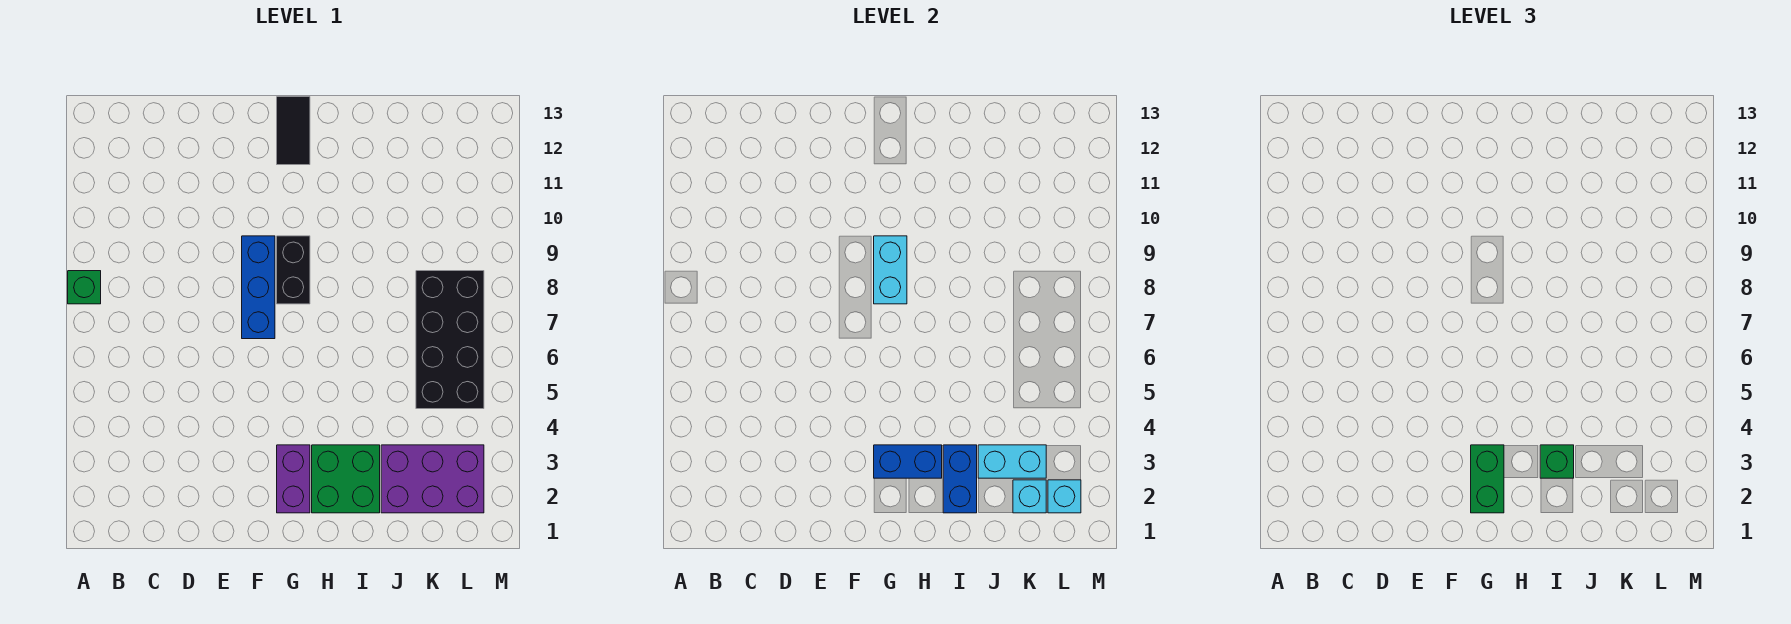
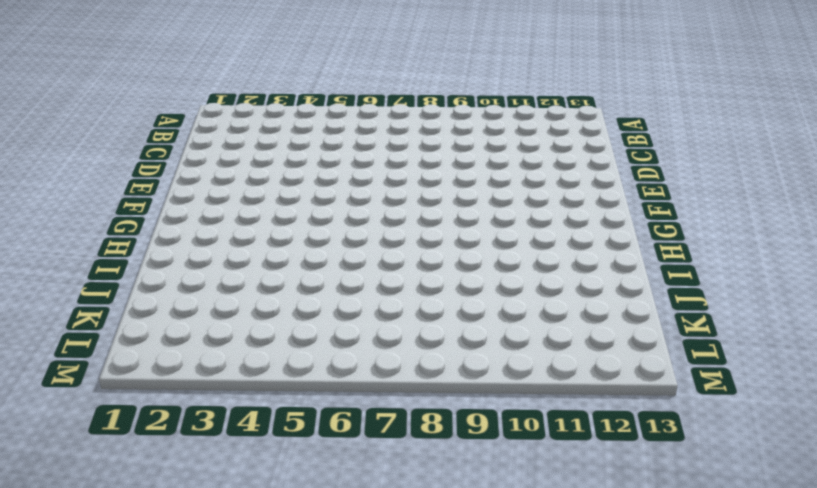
none -> green brick A8 level 1
none -> blue brick F7:F9 level 1
none -> purple brick G2:G3 level 1

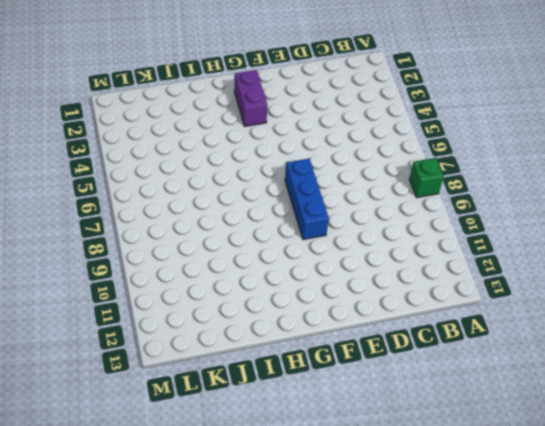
none -> black brick G8:G9 level 1
none -> black tile G12:G13 level 1
none -> green brick H2:I3 level 1

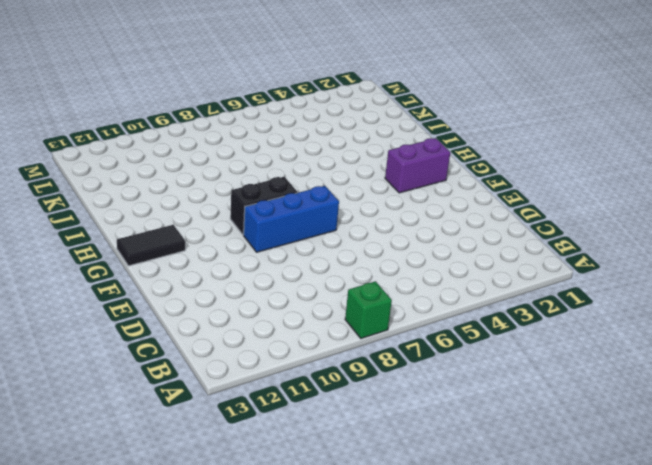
none -> green brick H2:I3 level 1
none -> purple brick J2:L3 level 1
none -> black brick K5:L8 level 1

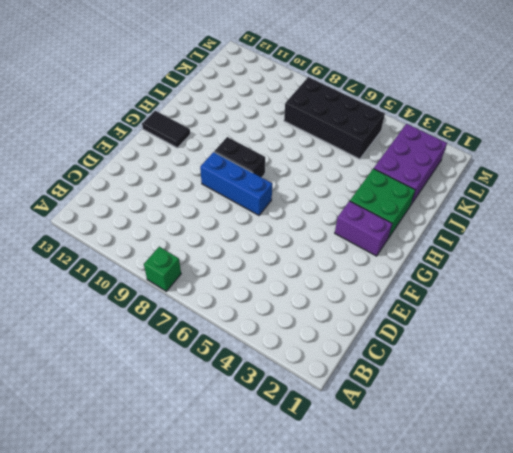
none -> blue brick G3:H3 level 2
none -> cyan brick G8:G9 level 2
none -> blue brick I2:I3 level 2

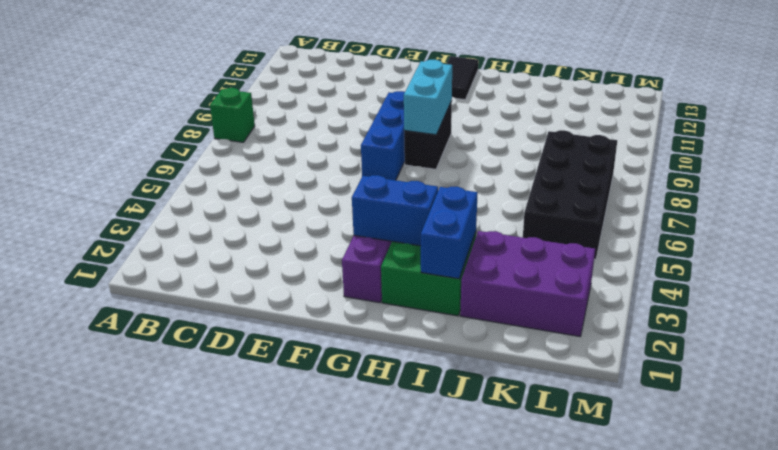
none -> cyan brick J3:K3 level 2
none -> cyan brick K2 level 2
none -> cyan brick L2 level 2

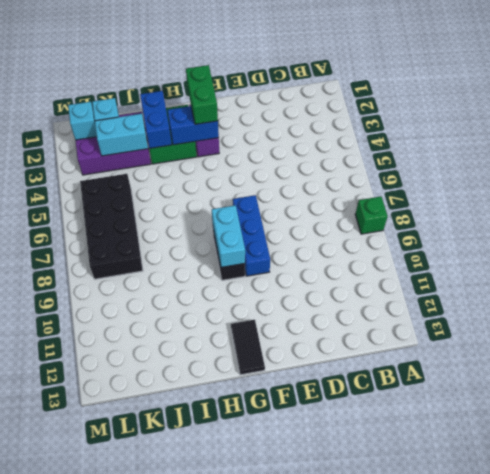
none -> green brick I3 level 3

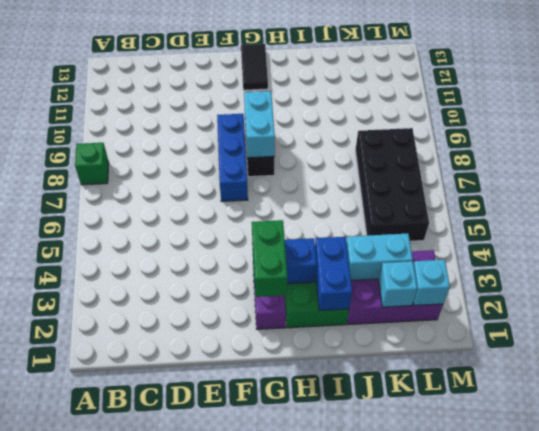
none -> green brick I3 level 3

